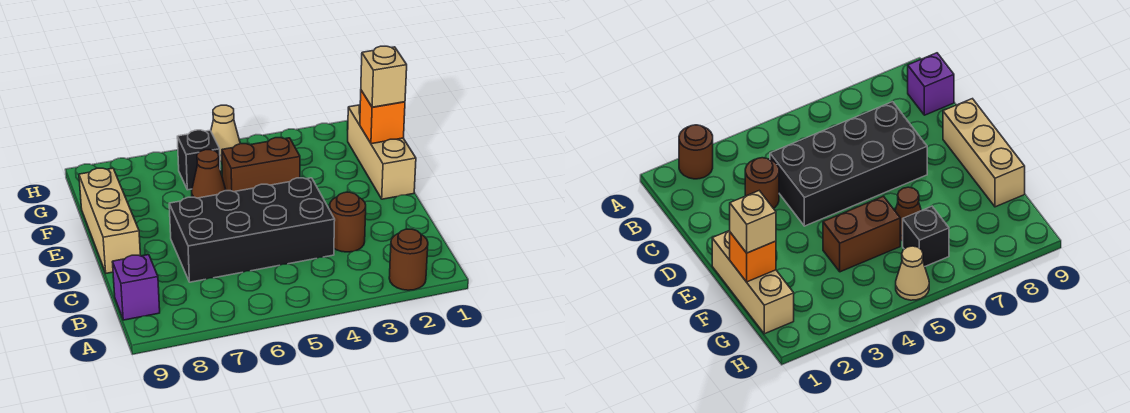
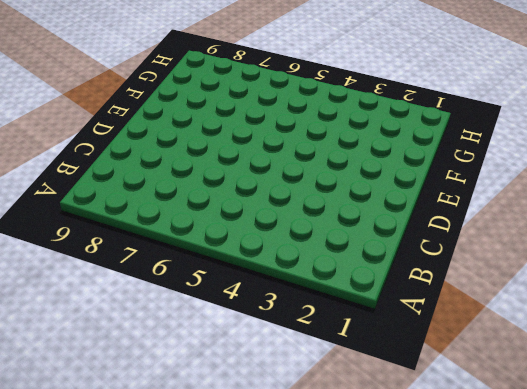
none -> brown round brick A2 level 1
none -> purple brick B9 level 1
none -> brown round brick C3 level 1

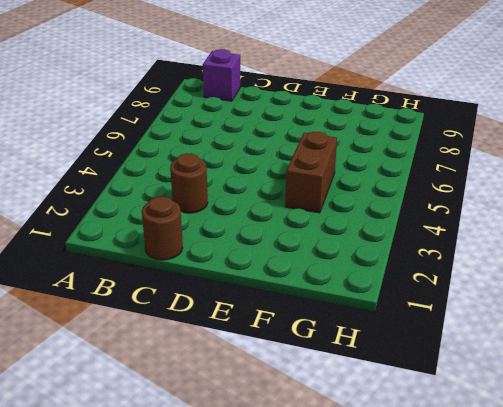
brown round brick C1 level 1 -> brown round brick A2 level 1
none -> black brick C4:D7 level 1
none -> tan brick D9:F9 level 1
none -> tan brick E1:G1 level 1

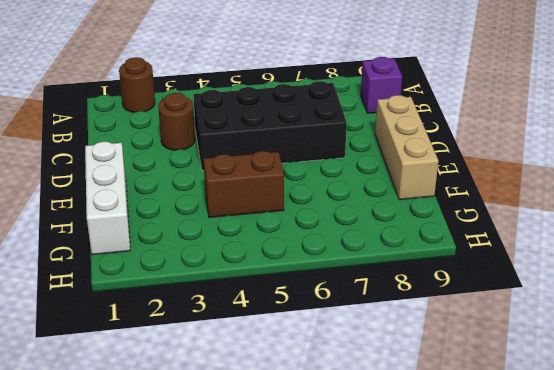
white brick E1:G1 level 1 -> tan brick E1:G1 level 1
none -> brown cone F6 level 1
none -> black brick G6 level 1
none -> tan cone H5 level 1

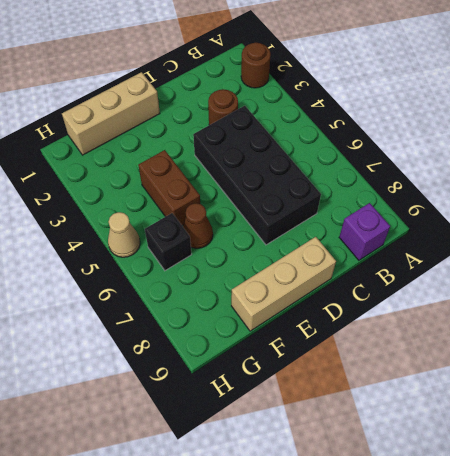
none -> orange brick F1 level 2
none -> tan brick F1 level 3

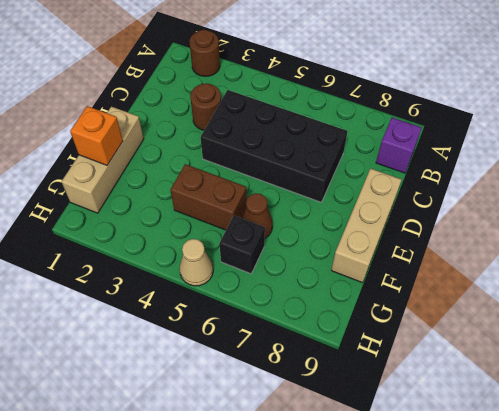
none -> tan brick F1 level 3

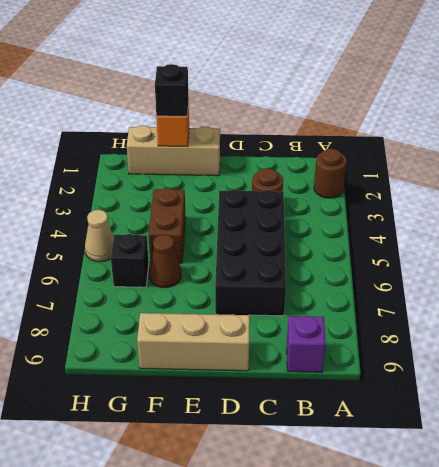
black brick F1 level 3 -> tan brick F1 level 3

